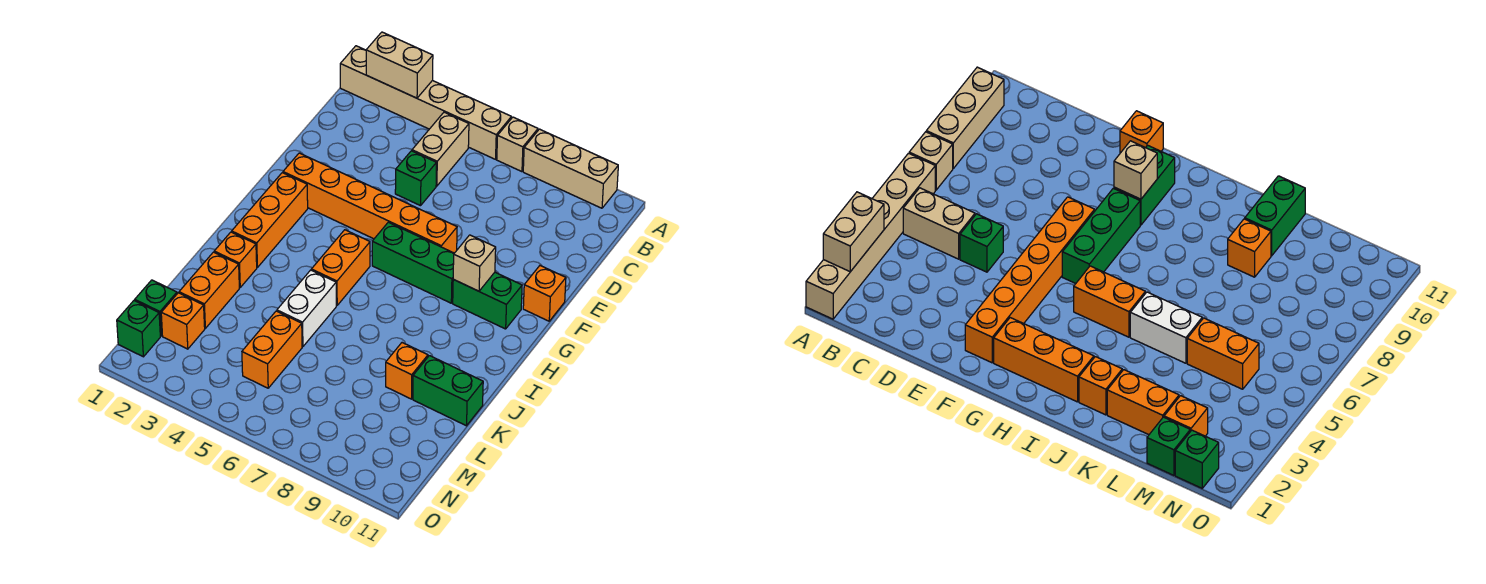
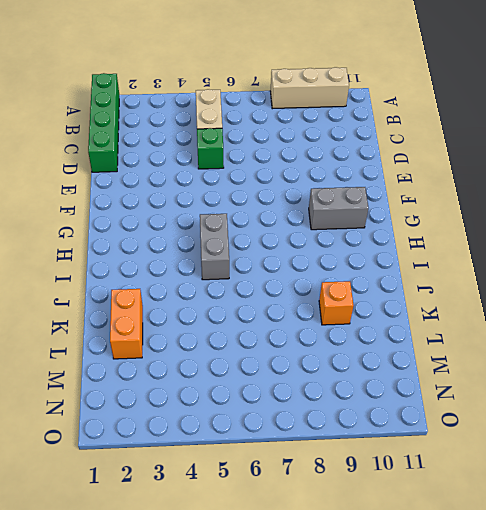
green brick A1:D1 level 1 -> tan brick A1:A6 level 1
grey brick G9:G10 level 1 -> green brick G9:G10 level 1
grey brick H5:I5 level 1 -> orange brick H5:I5 level 1
none -> tan brick A7 level 1
none -> orange brick F2:F7 level 1
none -> orange brick F11 level 1

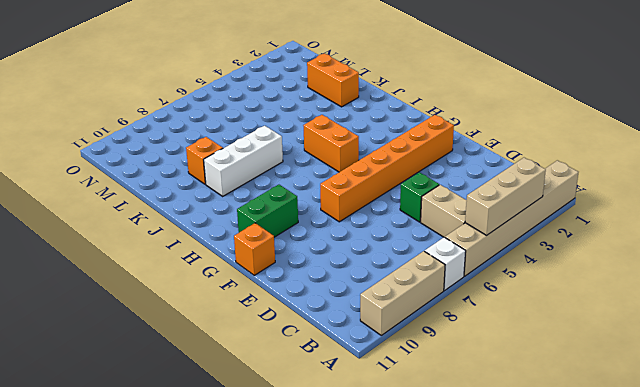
tan brick A3:A5 level 2 -> tan brick A2:A3 level 2
white brick A7 level 1 -> tan brick A7 level 1
white brick J7:J9 level 1 -> none
none -> orange brick G2:I2 level 1
none -> green brick G6:G8 level 1
none -> orange brick J2 level 1

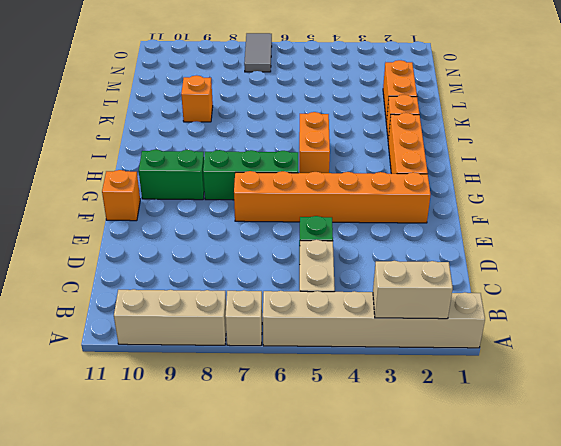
grey tile N7:O7 level 1 -> none
none -> white brick J5:K5 level 1
none -> green brick K10:K11 level 1
none -> orange brick L5:M5 level 1

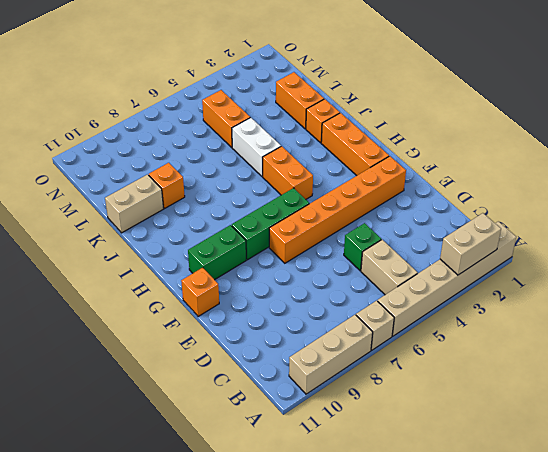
tan brick K10:K11 level 1 -> green brick K10:K11 level 1
none -> green brick M1 level 1
none -> orange brick M2 level 1
none -> green brick N1 level 1

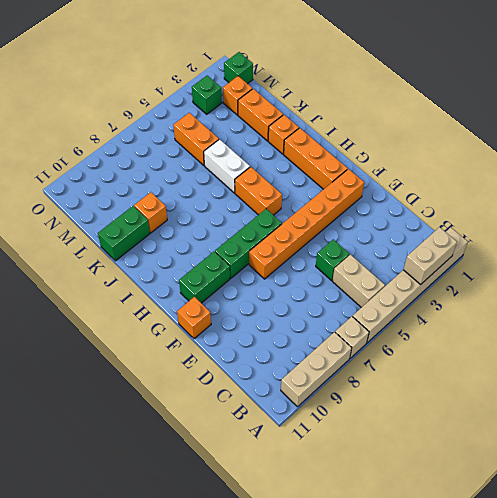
green brick N3 level 1 -> green brick M1 level 1
none -> tan brick G9 level 2

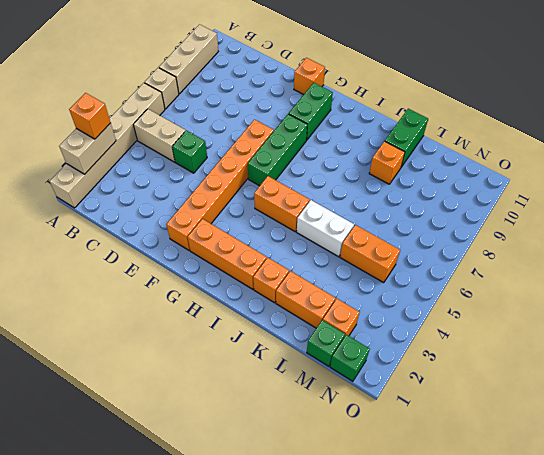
orange brick A3 level 3 -> none
none -> tan brick G9 level 2

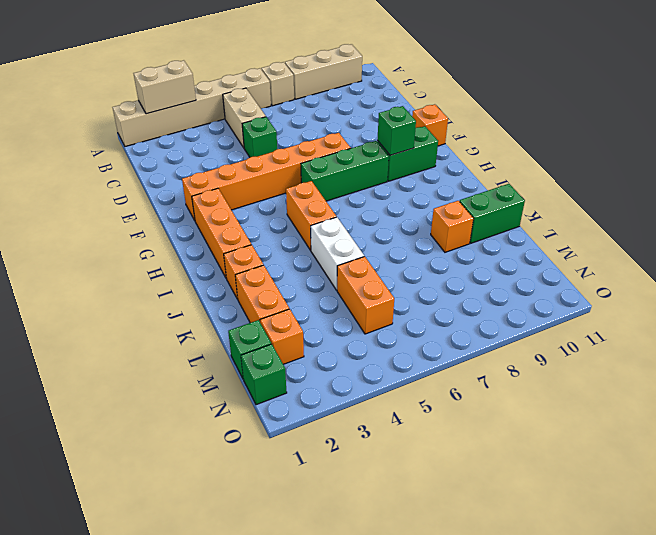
green brick G9 level 2 -> tan brick G9 level 2

